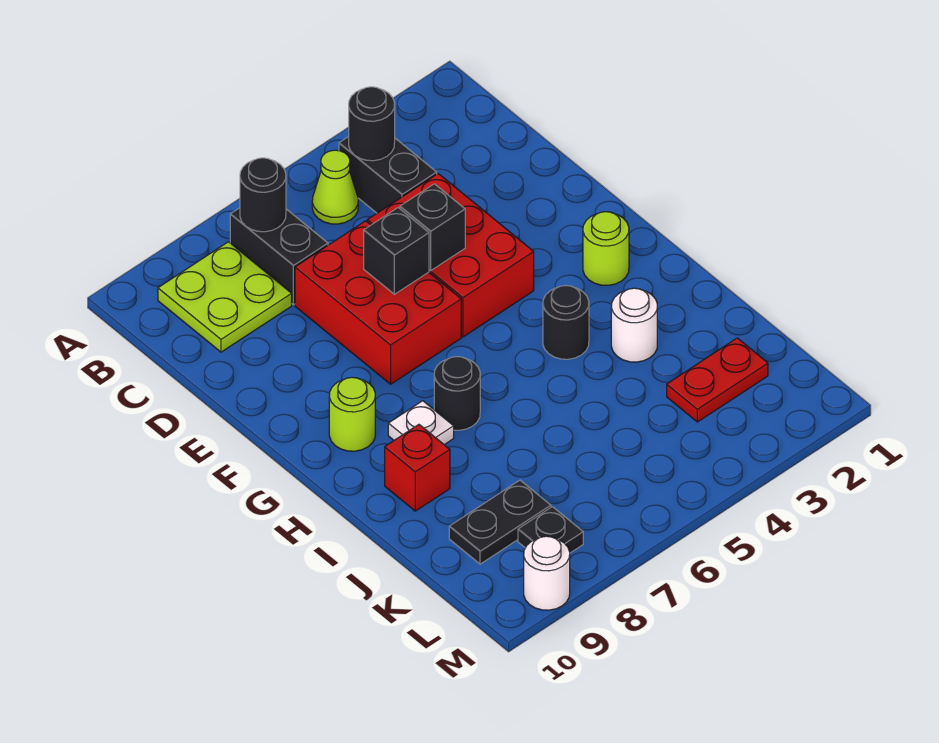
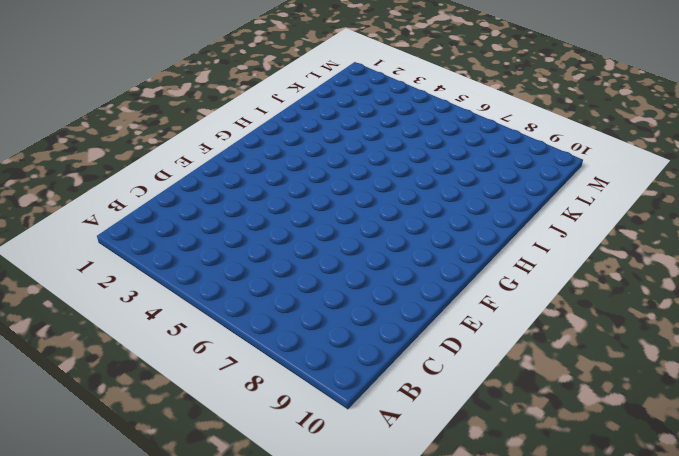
none -> black brick B4:C4 level 1
none -> lime cone B5 level 1
none -> black brick B7:C7 level 1

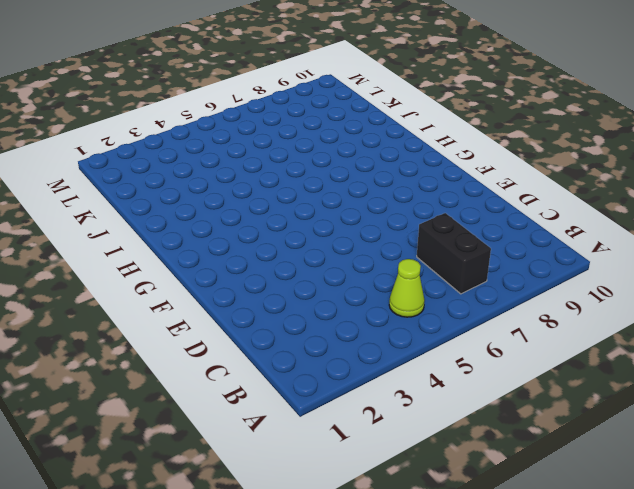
none -> black brick B4:C4 level 1
none -> lime plate B8:C9 level 1
none -> red brick D4:F5 level 1

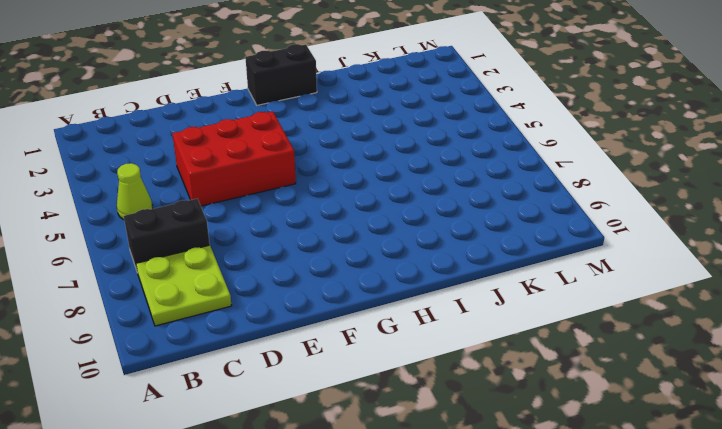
black brick G1:H1 level 1 -> black brick B4:C4 level 1
none -> red brick D6:F7 level 1
none -> lime round brick G2 level 1
none -> lime round brick G9 level 1

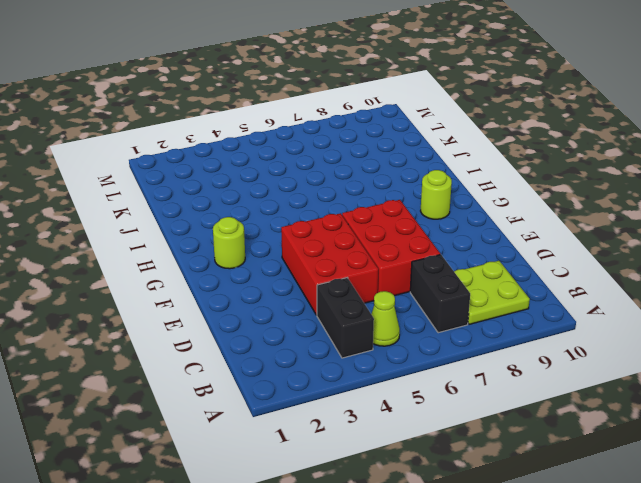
none -> black round brick H4 level 1
none -> black round brick H7 level 1
none -> white plate H8 level 1

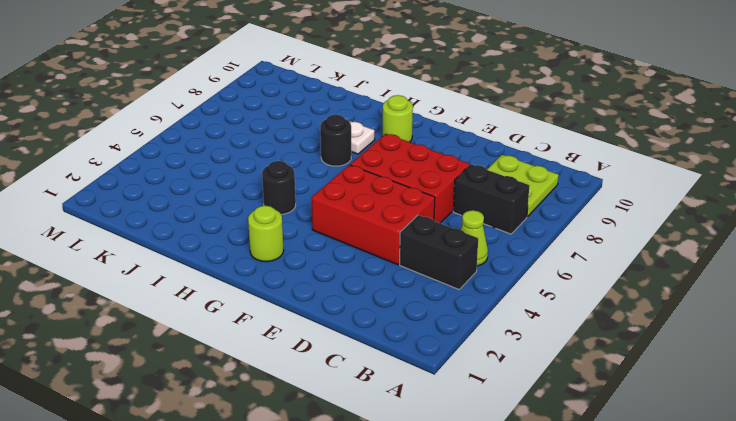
none -> white round brick I3 level 1
none -> red brick I9 level 1
none -> red plate K2:K3 level 1

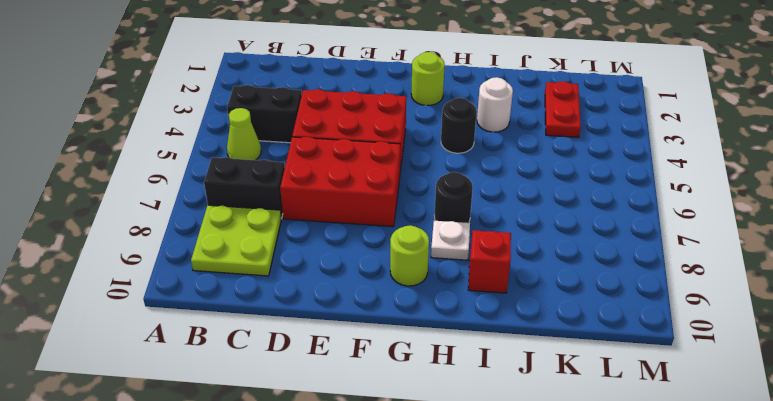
none -> black plate K8:K9 level 1
none -> black plate L8 level 1
none -> white round brick M9 level 1

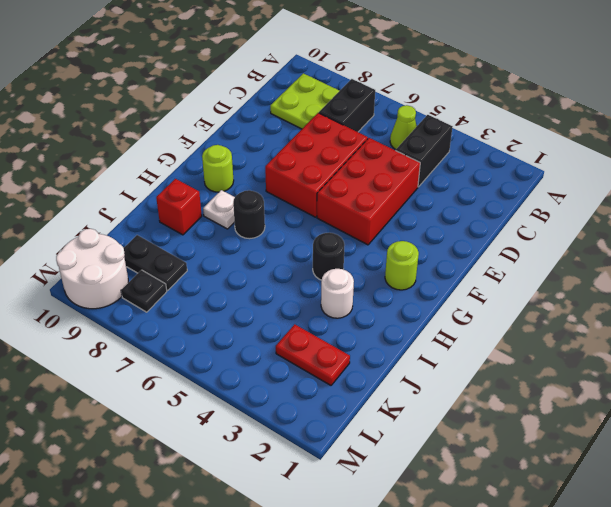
white round brick L9:M10 level 1 -> white round brick M9 level 1
none -> black round brick B4 level 2
none -> black round brick B7 level 2
none -> black brick E5 level 2

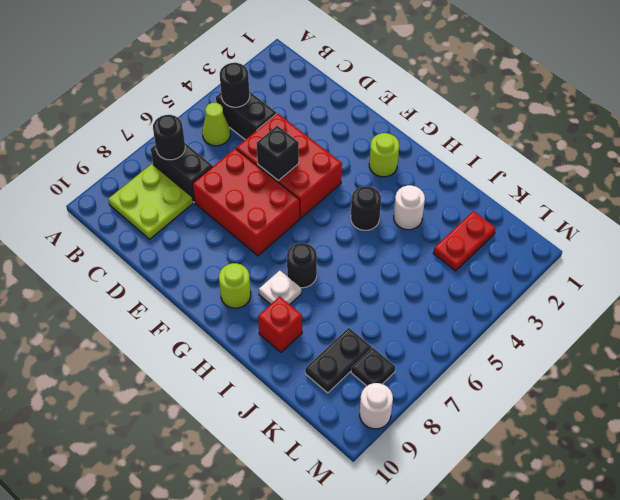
none -> black brick E6 level 2

